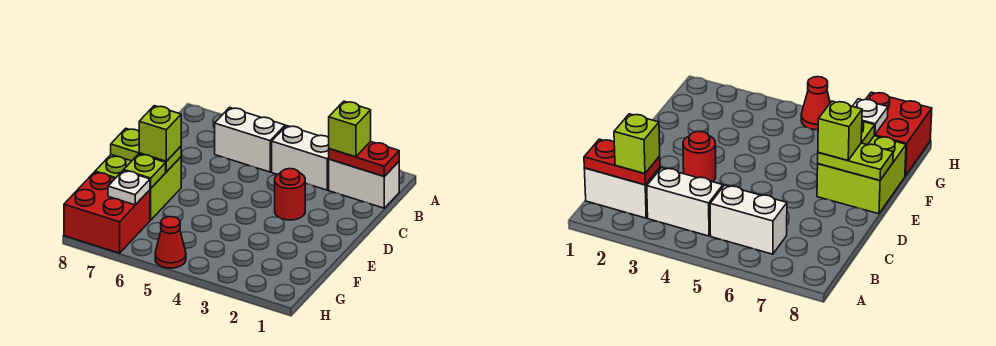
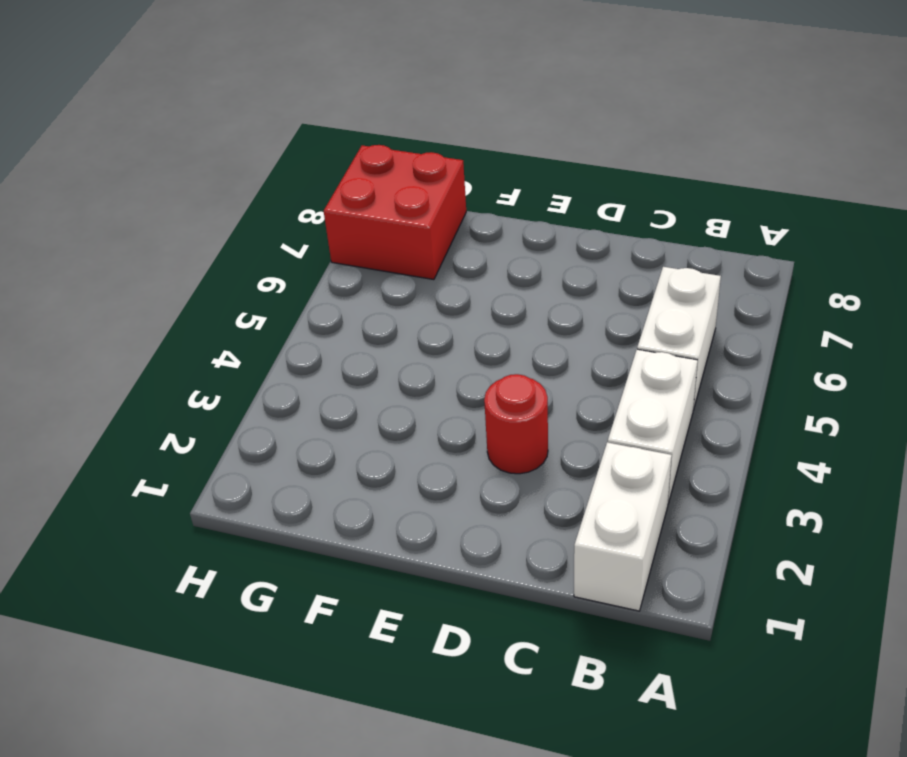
none -> lime brick E7:F8 level 1
none -> red cone H5 level 1
none -> red plate B1:B2 level 2

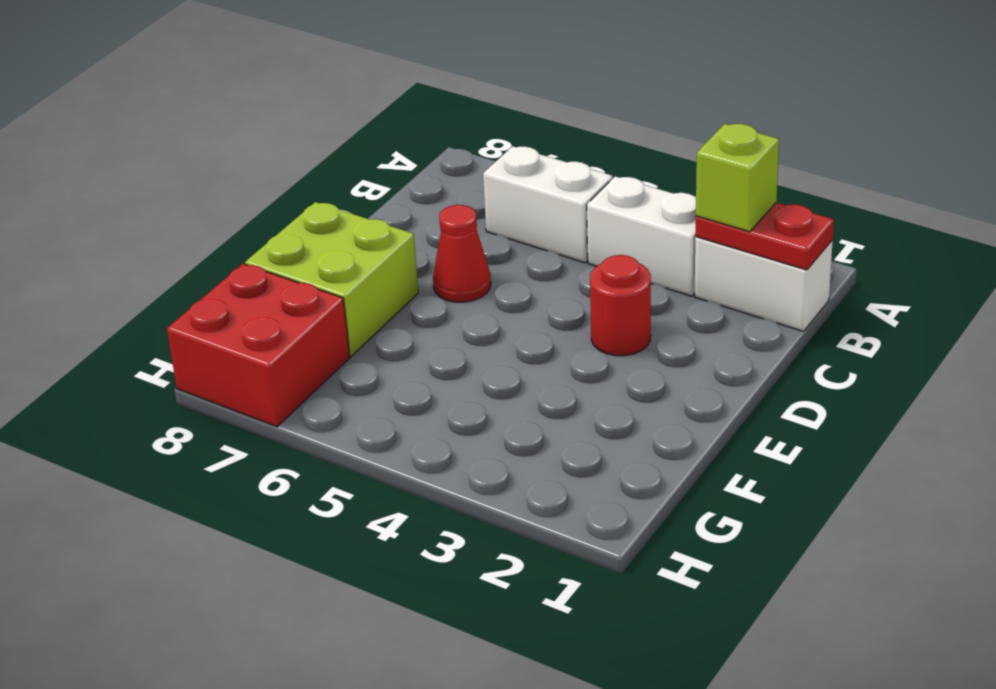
red cone D6 level 1 -> red cone H5 level 1
none -> lime plate E7:E8 level 2
none -> lime plate F7 level 2
none -> white plate G7 level 2

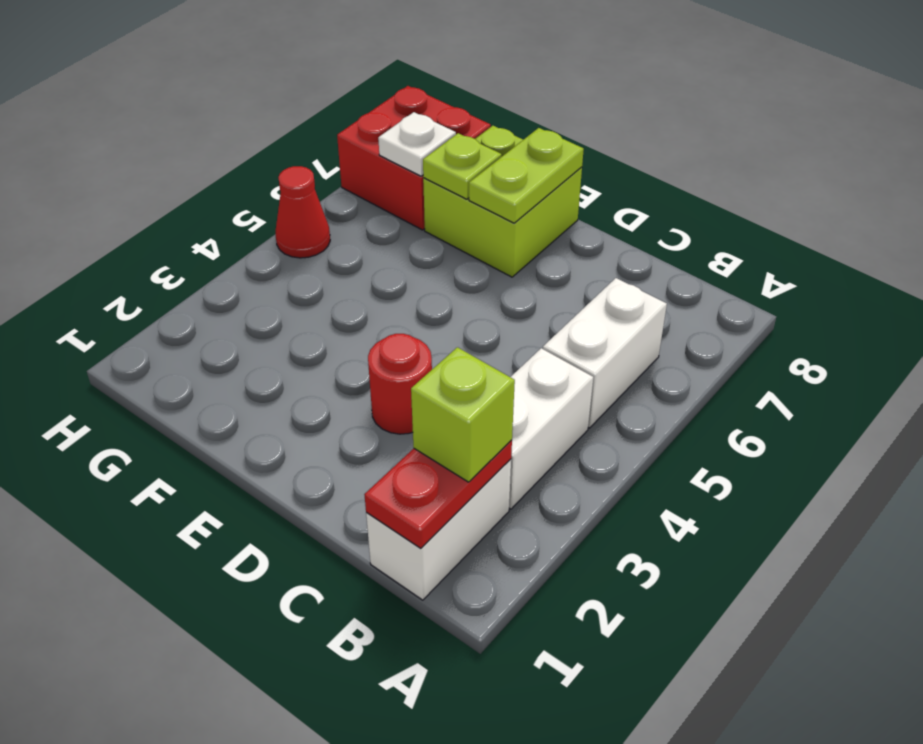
none -> lime brick E7 level 3

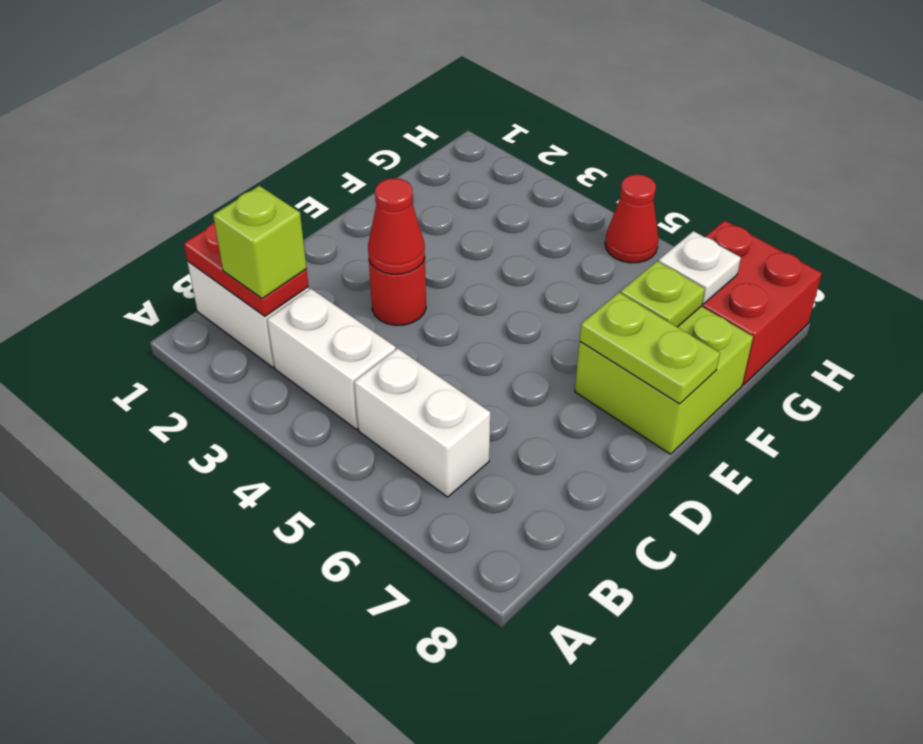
red cone D3 level 2 -> none
none -> lime brick E7 level 3

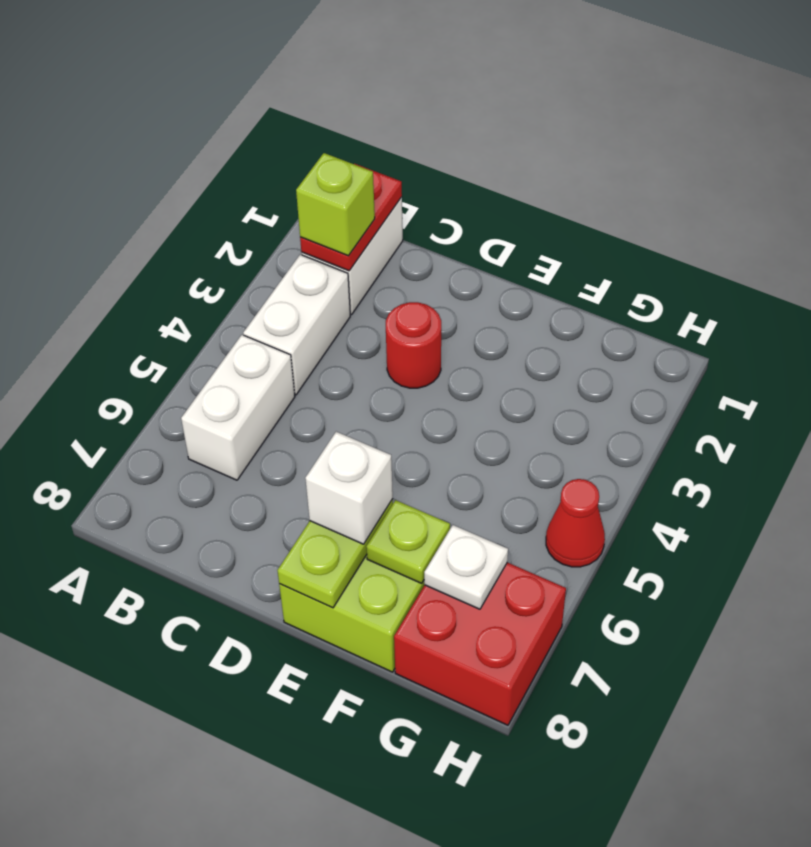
white brick E7 level 3 -> lime brick E7 level 3

